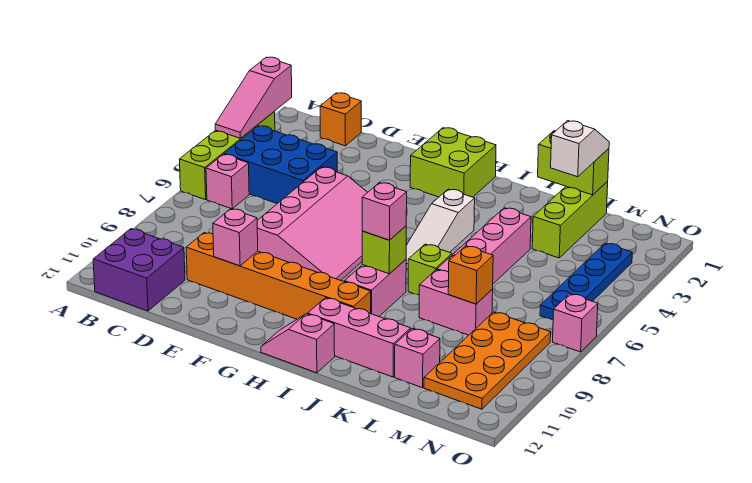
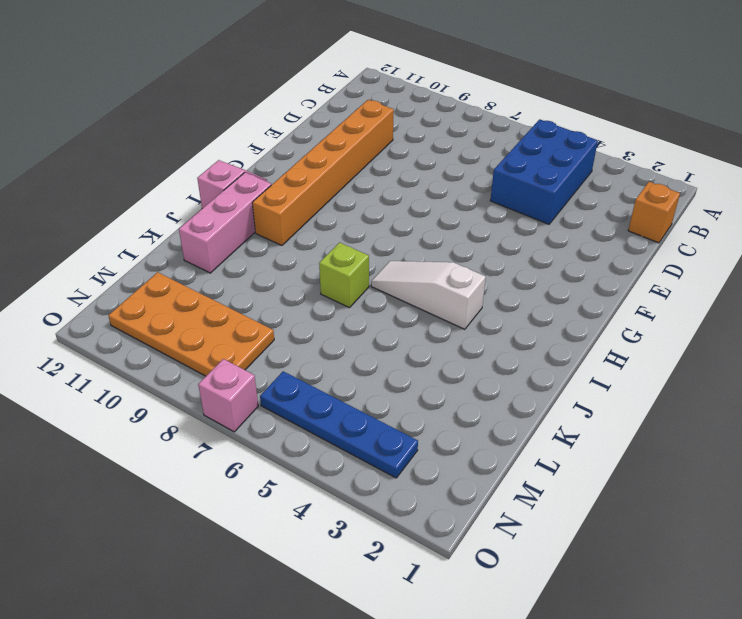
none -> lime brick A3:A6 level 1
none -> pink brick B6 level 1
none -> purple brick B11:C12 level 1

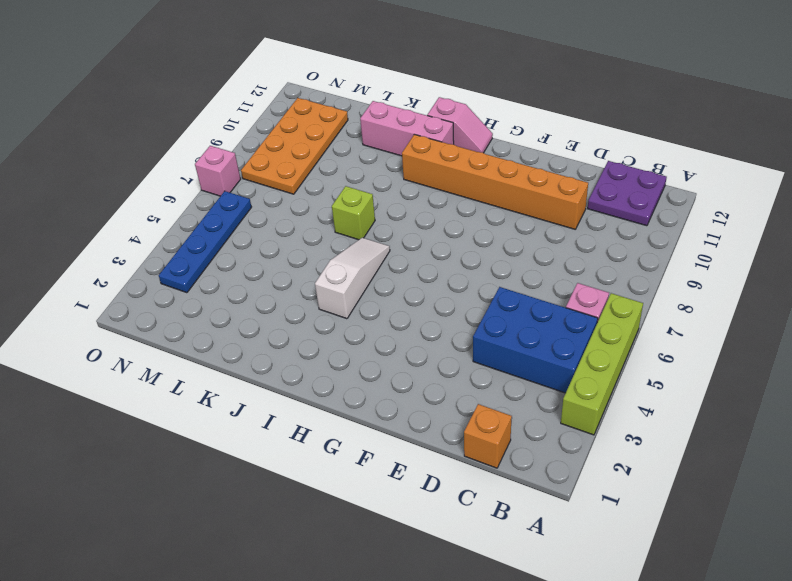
purple plate B11:C12 level 1 -> purple brick B11:C12 level 1
none -> pink slope E5:G8 level 1 top E
none -> lime brick G1:H2 level 1
none -> pink brick I8:I9 level 1

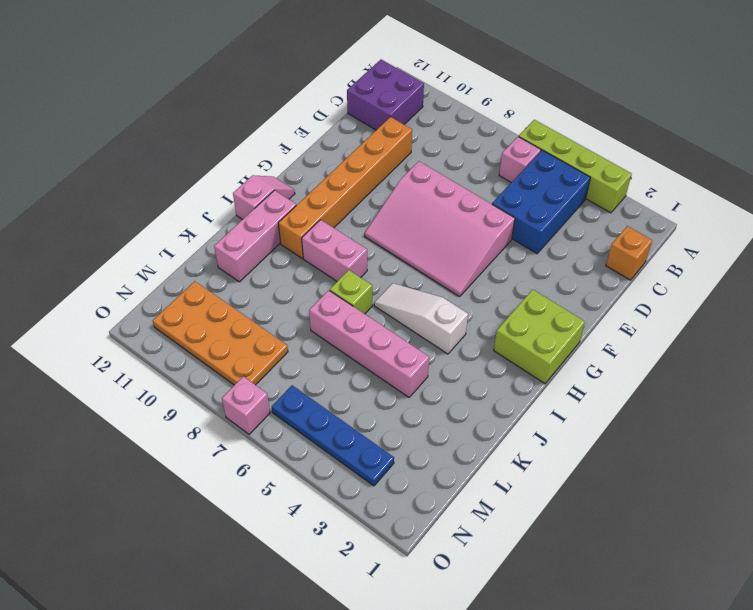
none -> pink brick K8:L8 level 1
none -> lime brick L1:L3 level 1
none -> pink brick L11 level 1

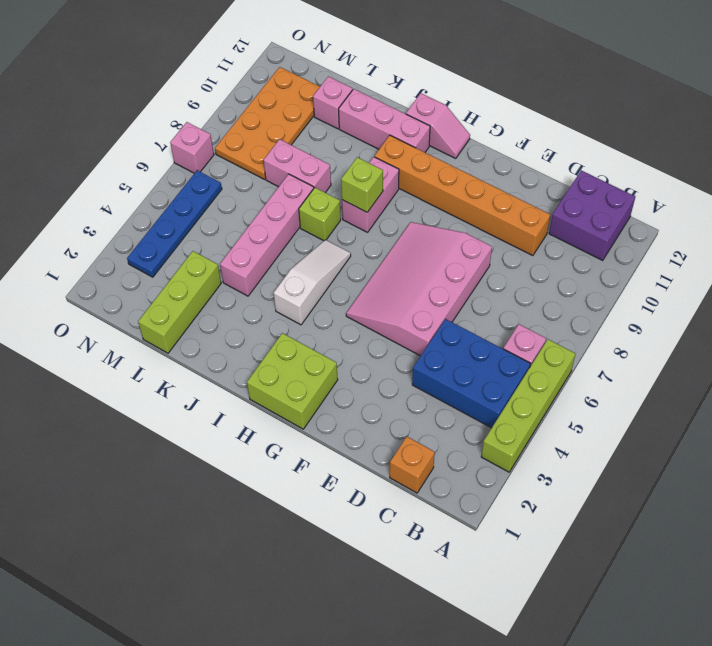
none -> pink slope A2:A4 level 2 top 2
none -> pink brick E10 level 2
none -> lime brick K1:L1 level 2

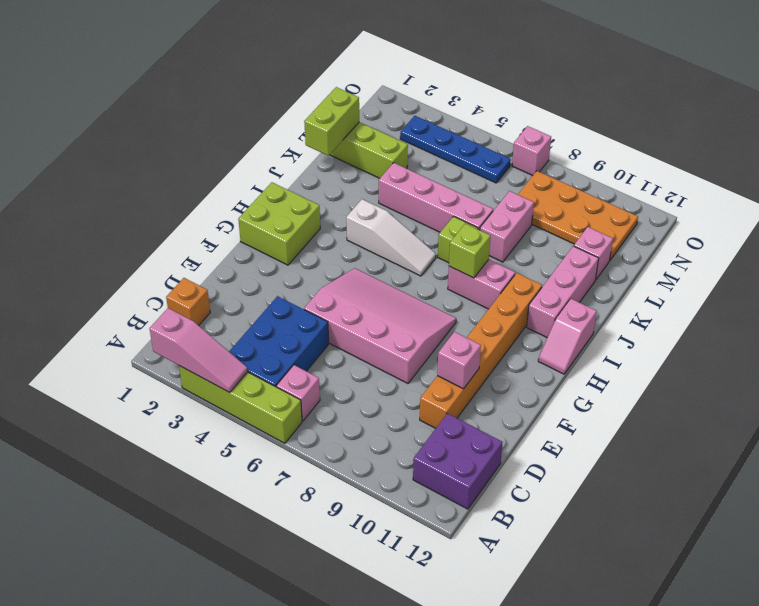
none -> orange brick L8 level 2
none -> pink brick I8 level 3
none -> white slope L1:L2 level 3 top 2

